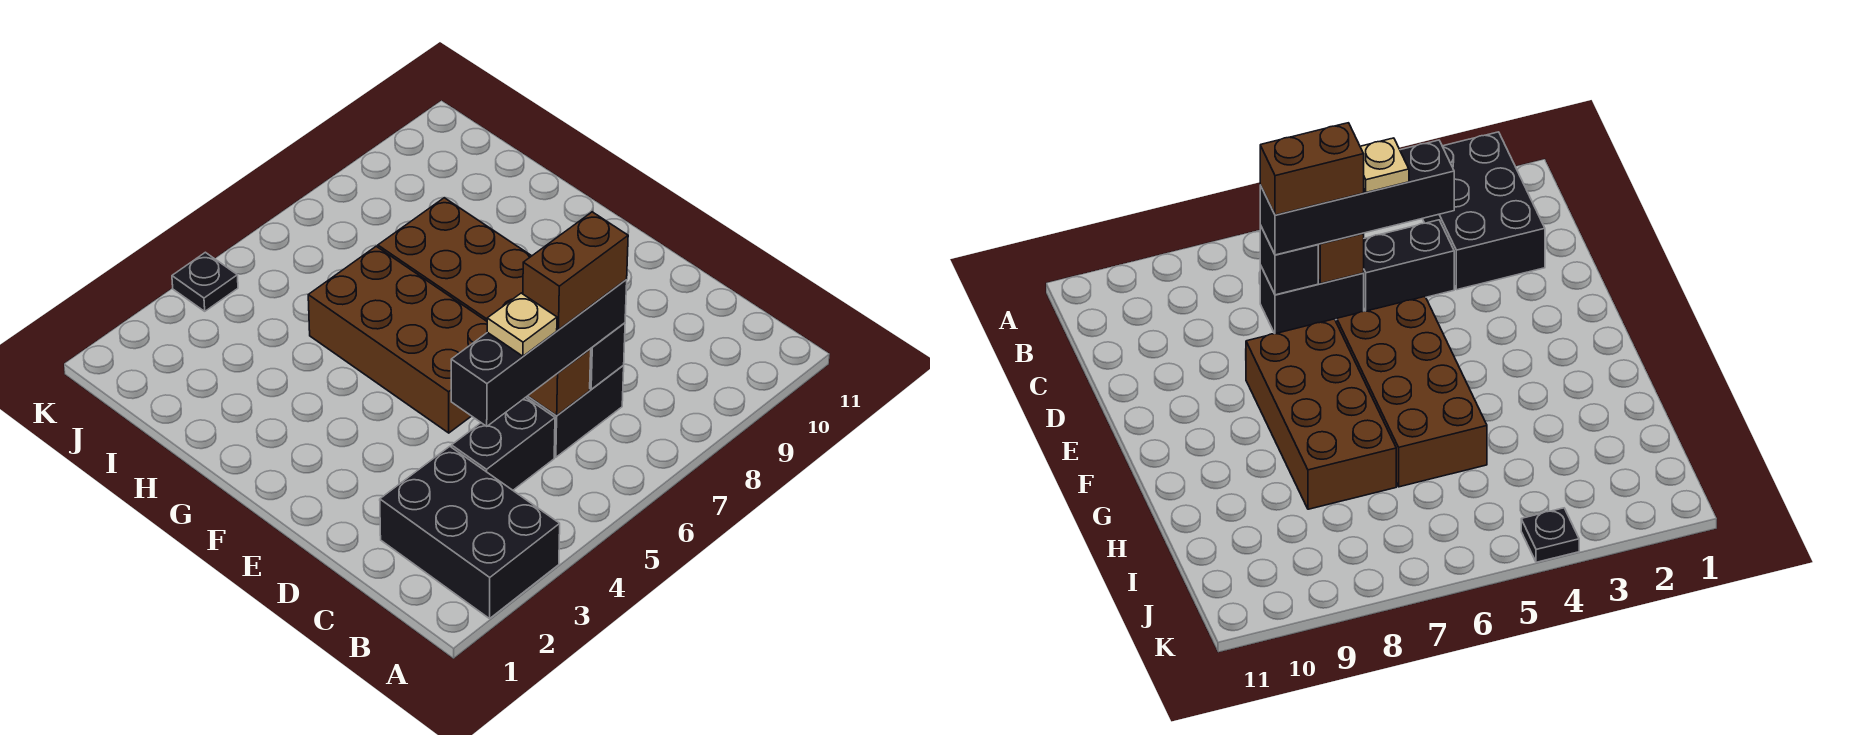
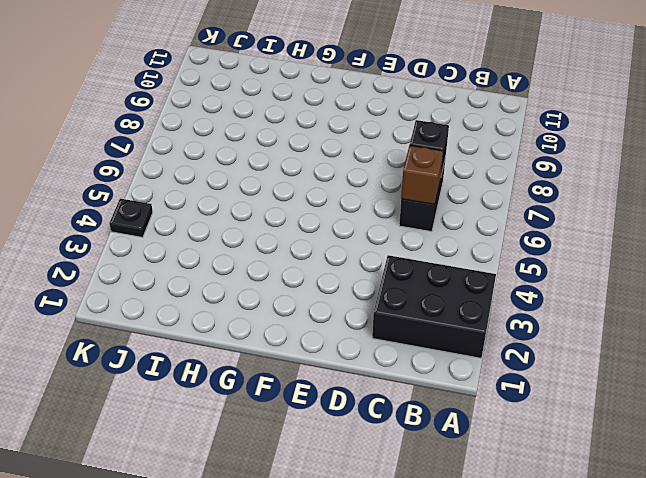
none -> black brick C4:C5 level 1
none -> brown brick E5:H6 level 1

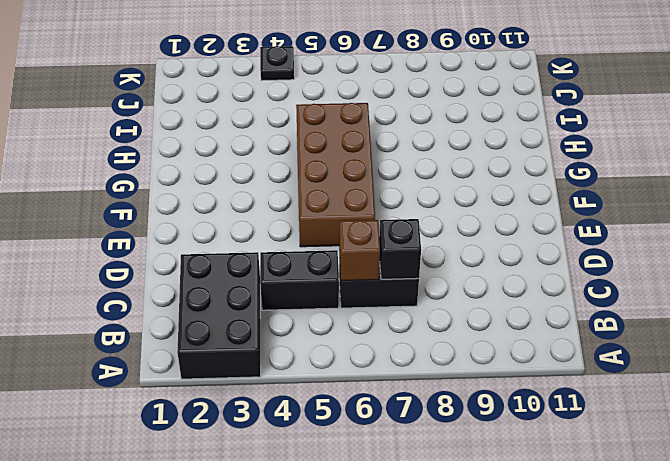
none -> brown brick E7:H8 level 1
none -> black brick C4:C7 level 3

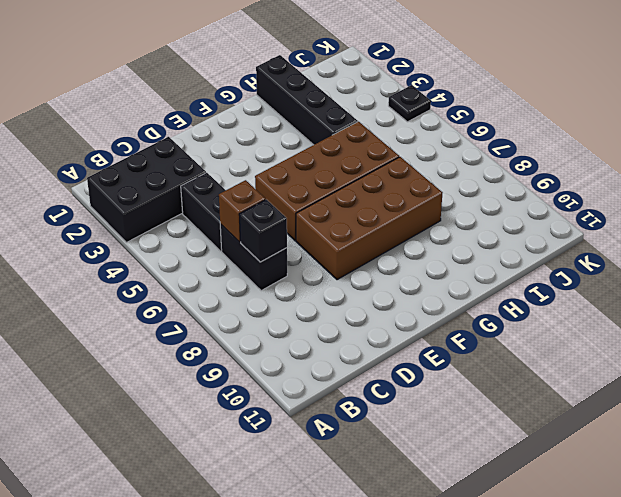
black brick H1:H4 level 1 -> black brick C4:C7 level 3
none -> tan plate C5 level 4
none -> brown brick C6:C7 level 4

